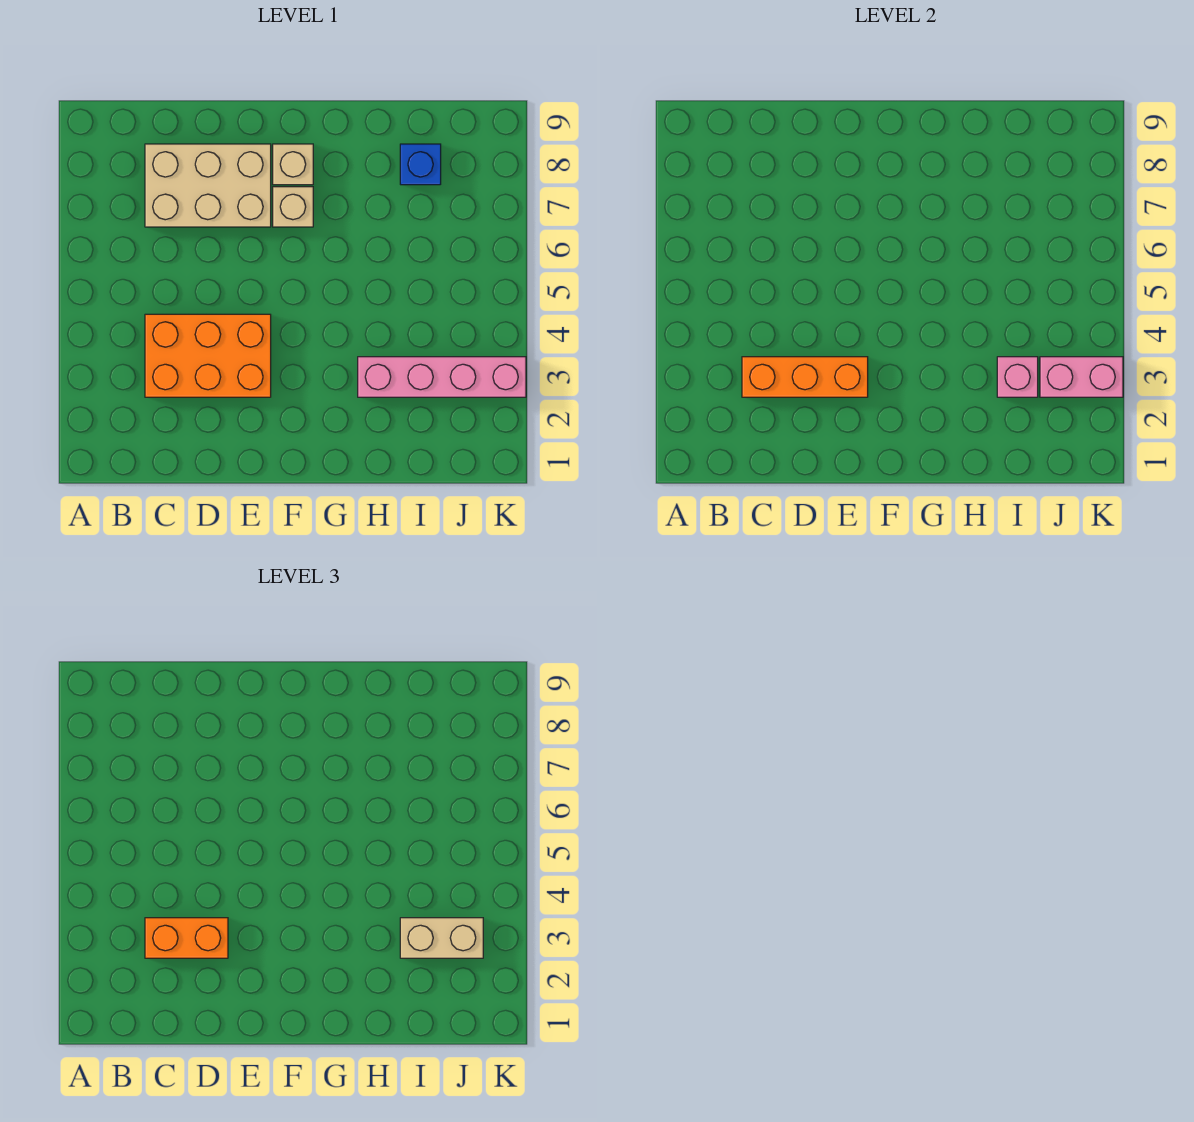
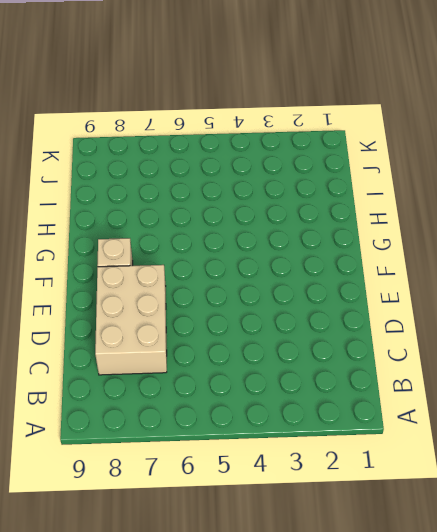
none -> orange brick C3:E4 level 1
none -> tan brick F7 level 1

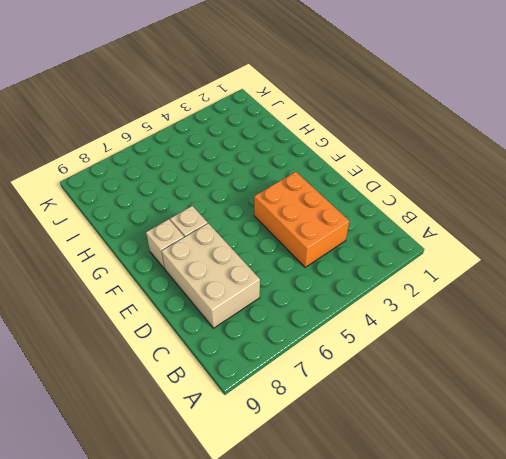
none -> pink brick H3:K3 level 1
none -> blue brick I8 level 1

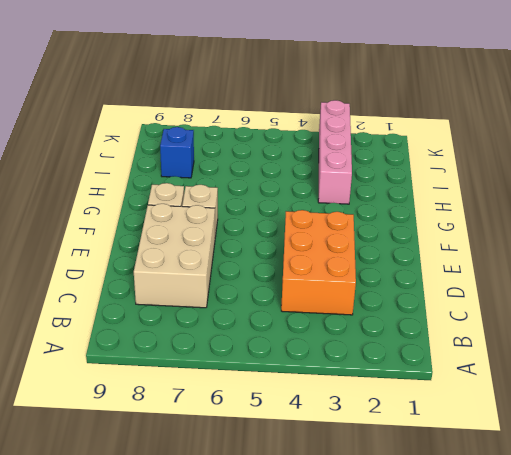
none -> orange brick C3:E3 level 2
none -> pink brick I3 level 2

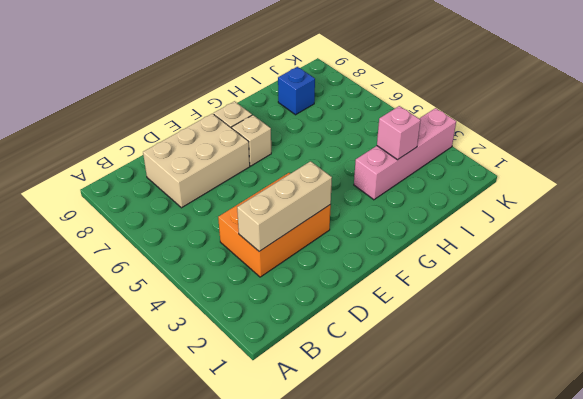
tan brick C3:E3 level 2 -> orange brick C3:E3 level 2
none -> pink brick J3:K3 level 2
none -> orange brick C3:D3 level 3

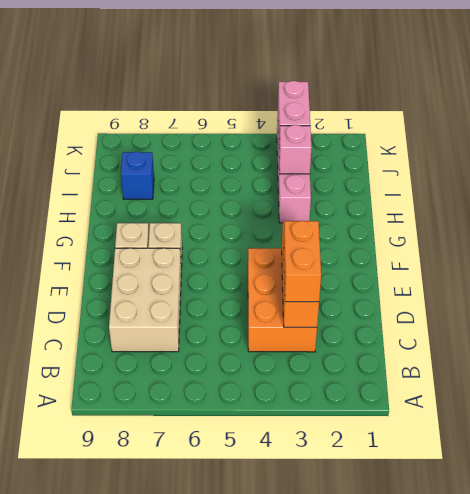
none -> tan brick I3:J3 level 3

